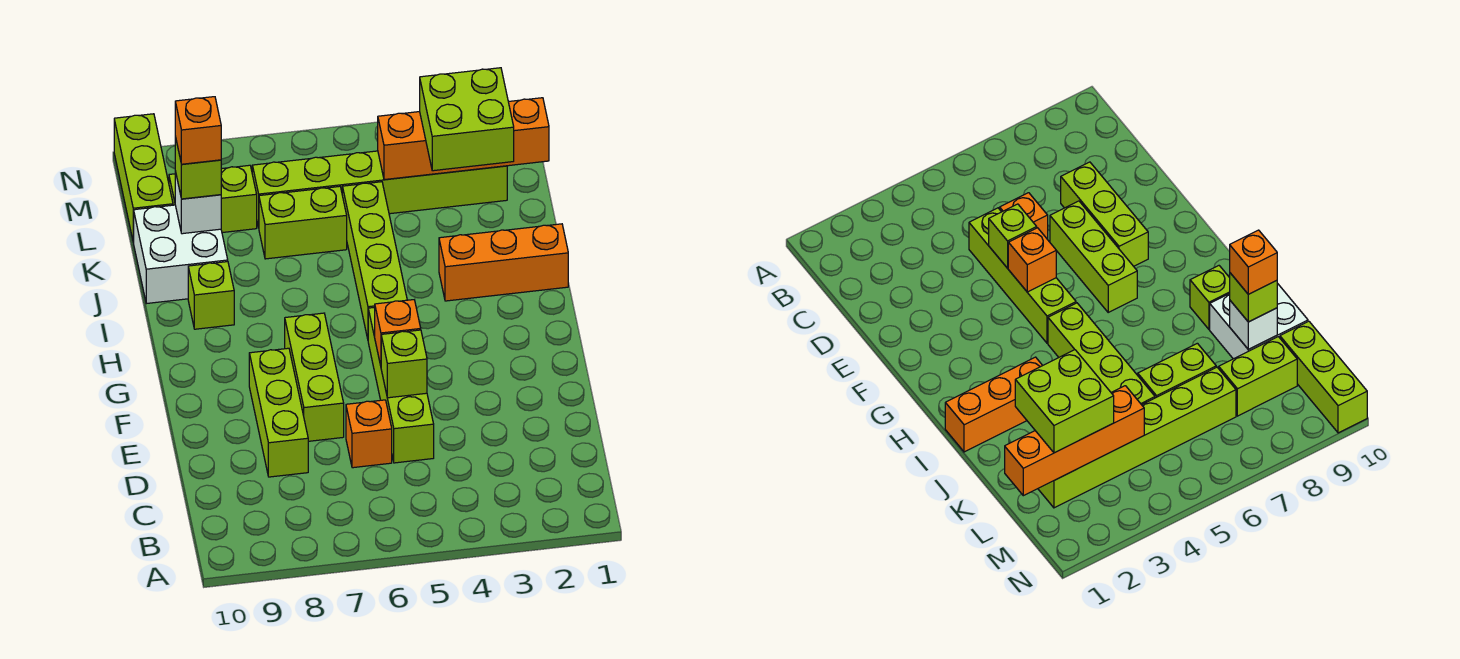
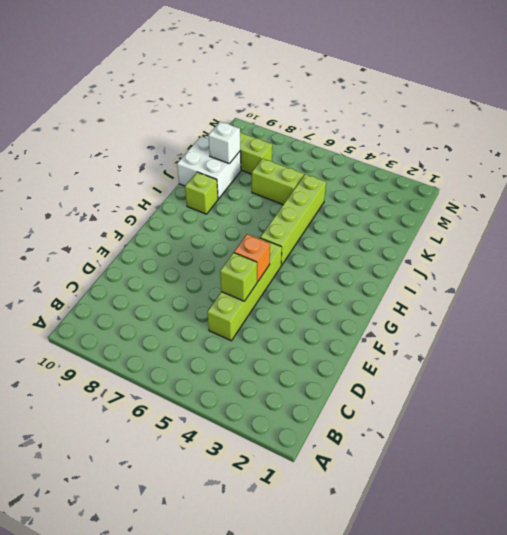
none -> orange brick D6 level 1
none -> lime brick D8:F8 level 1
none -> lime brick E7:G7 level 1

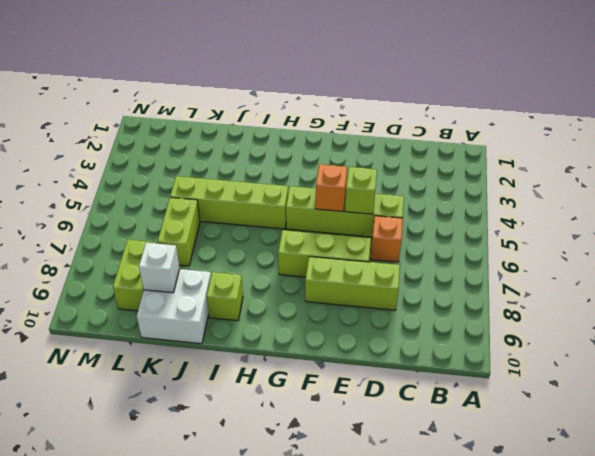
none -> orange brick I1:I3 level 1
none -> lime brick L2:L7 level 1
none -> lime brick L10:N10 level 1

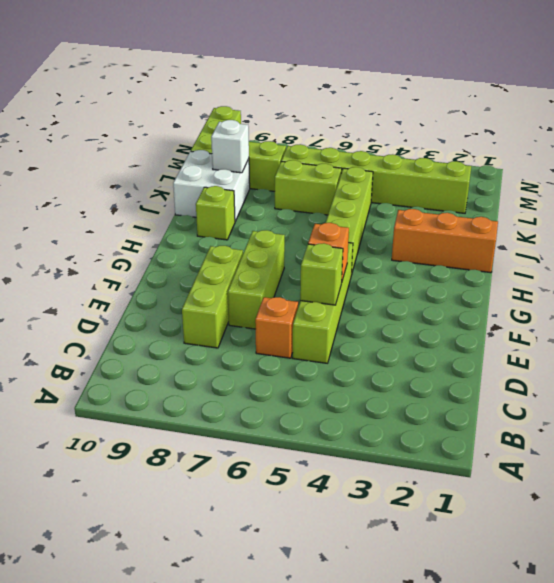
none -> orange brick L1:L4 level 2
none -> lime brick K2:L3 level 3
none -> lime brick K9 level 3

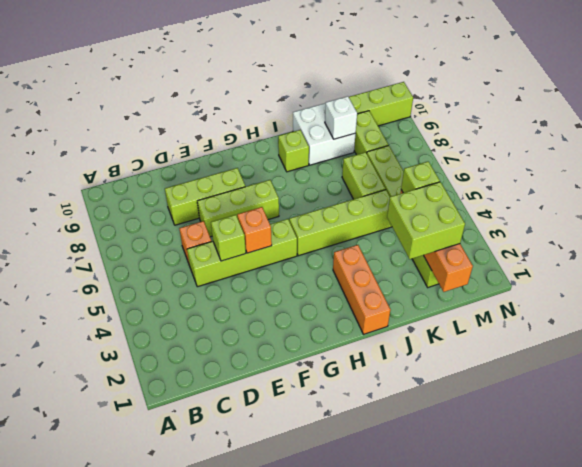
lime brick L4 level 3 -> lime brick K9 level 3
none -> orange brick K9 level 4

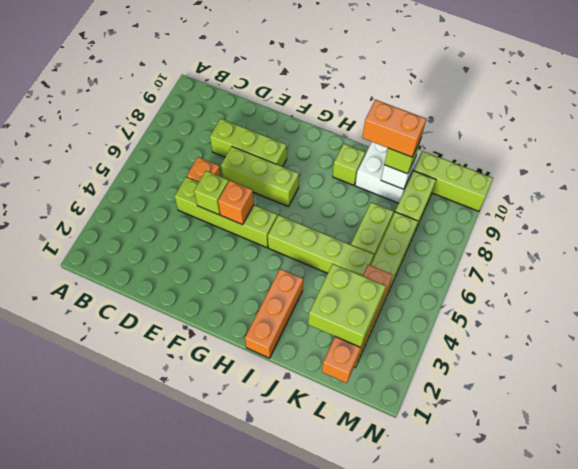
orange brick J9:K9 level 4 -> orange brick K9 level 4

